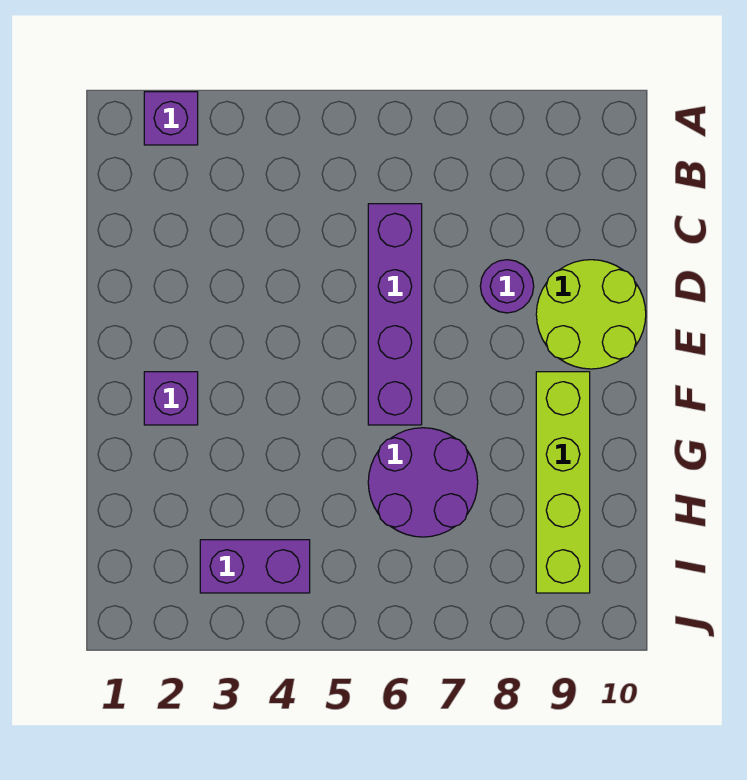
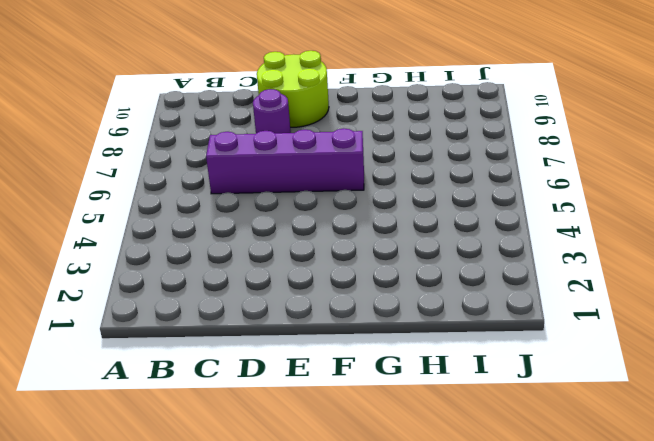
none -> purple brick A2 level 1
none -> purple brick F2 level 1

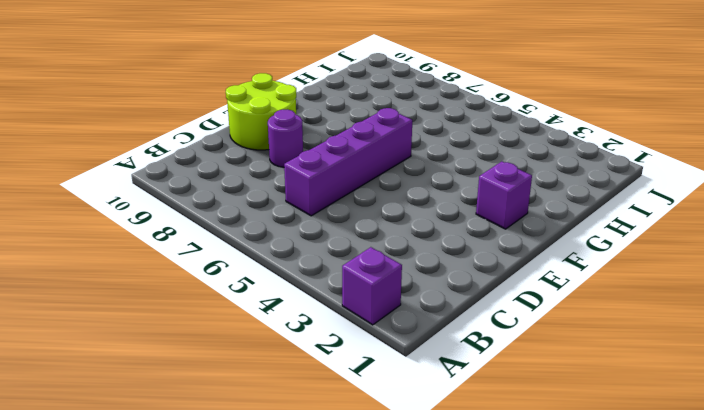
none -> lime brick F9:I9 level 1
none -> purple round brick G6:H7 level 1

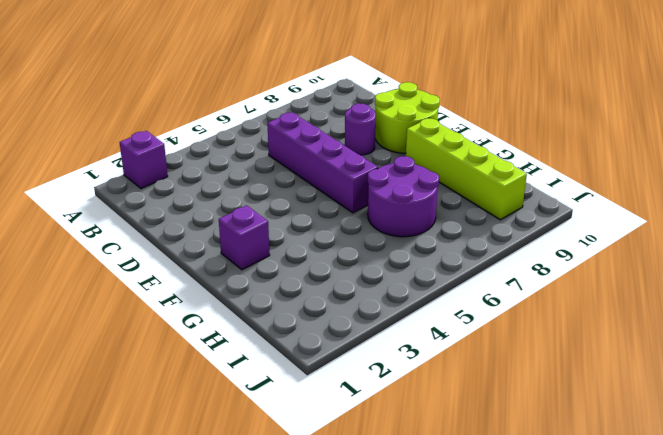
none -> purple brick I3:I4 level 1

